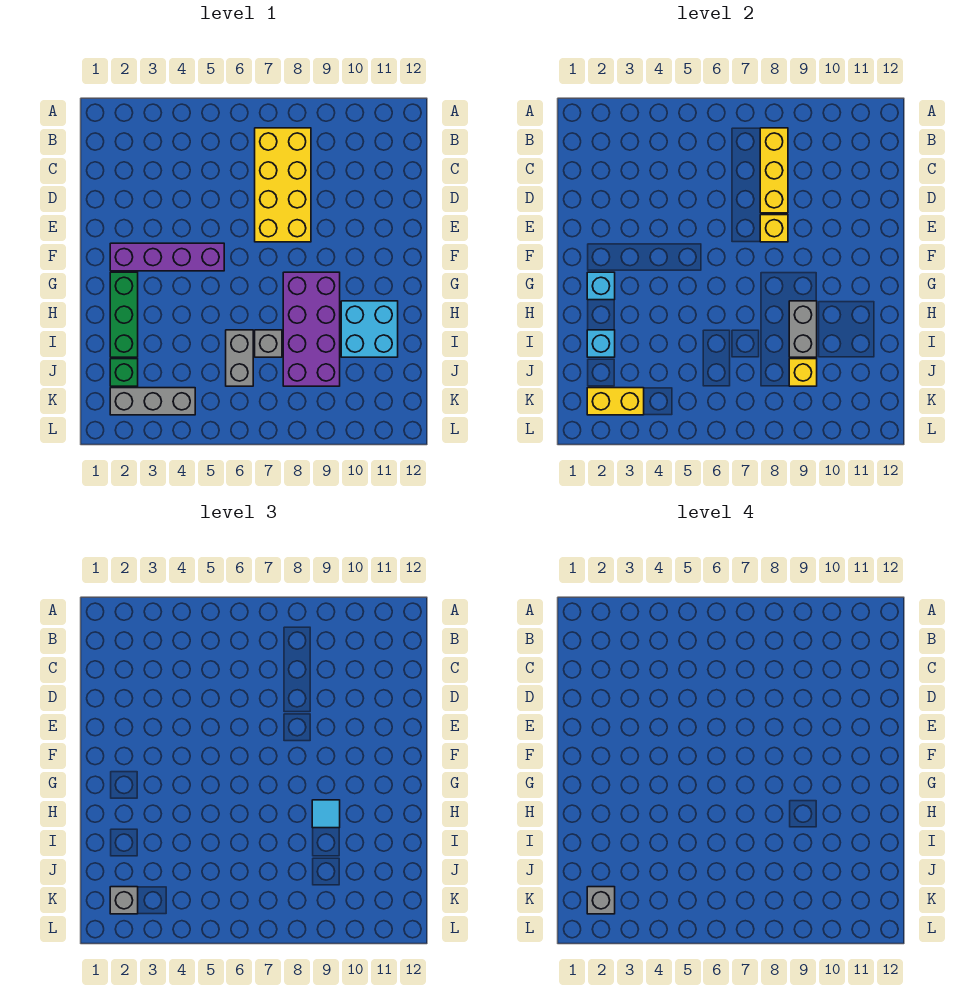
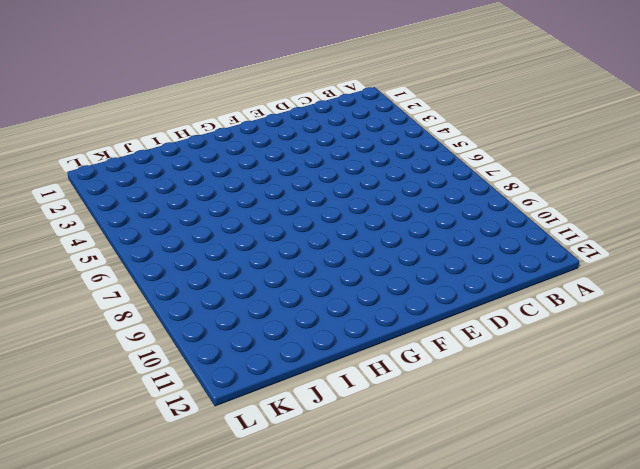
none -> yellow brick B7:E8 level 1
none -> purple brick F2:F5 level 1
none -> green brick G2:I2 level 1

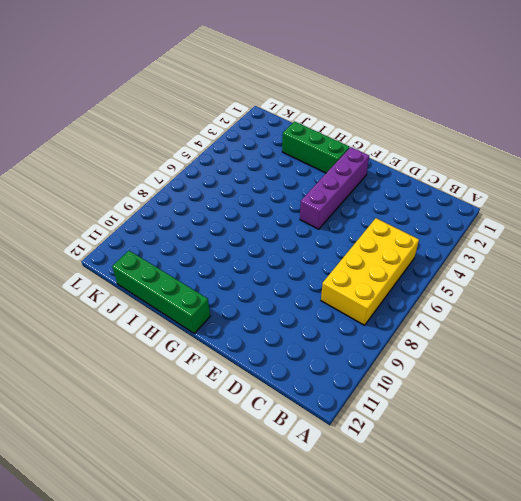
yellow brick B5:C8 level 1 -> yellow brick B7:E8 level 1
green brick G12:J12 level 1 -> none
none -> purple brick G8:J9 level 1
none -> cyan brick H10:I11 level 1
none -> grey brick I6:J6 level 1

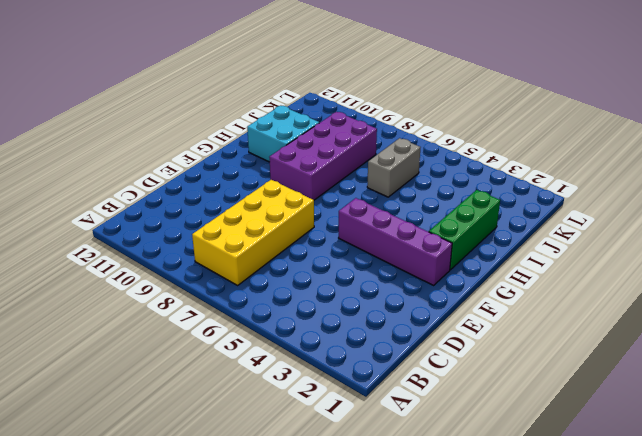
none -> grey brick I7 level 1
none -> green brick J2 level 1
none -> grey brick K2:K4 level 1

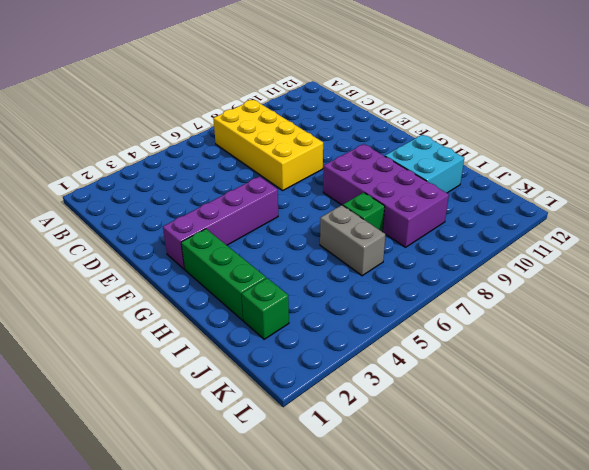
green brick I7 level 1 -> grey brick I7 level 1
none -> grey brick K2:K4 level 1
none -> yellow brick B8:D8 level 2
none -> yellow brick E8 level 2

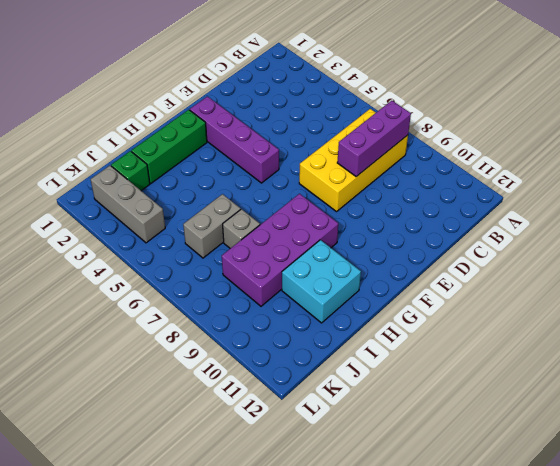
purple brick B8:D8 level 2 -> yellow brick B8:D8 level 2
none -> yellow brick E8 level 2
none -> cyan brick G2 level 2
none -> grey brick H9:I9 level 2

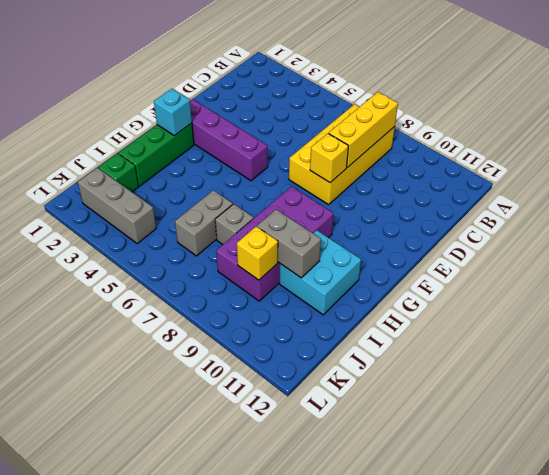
grey brick I9:I10 level 2 -> grey brick H9:I9 level 2
none -> cyan brick I2 level 2
none -> yellow brick K2:K3 level 2
none -> cyan tile H9 level 3

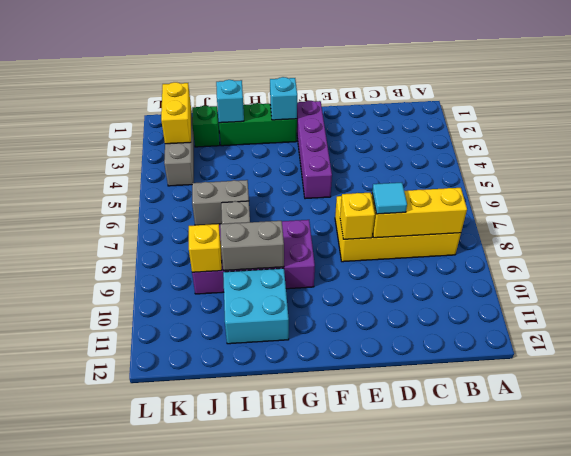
cyan tile D8 level 3 -> cyan tile H9 level 3
none -> grey brick K2 level 3
none -> grey brick K2 level 4

